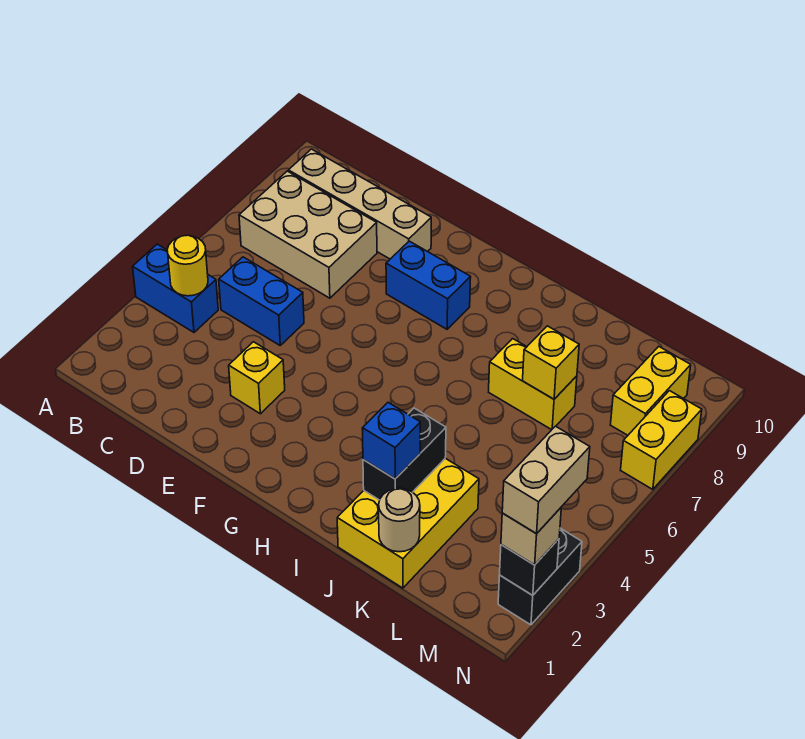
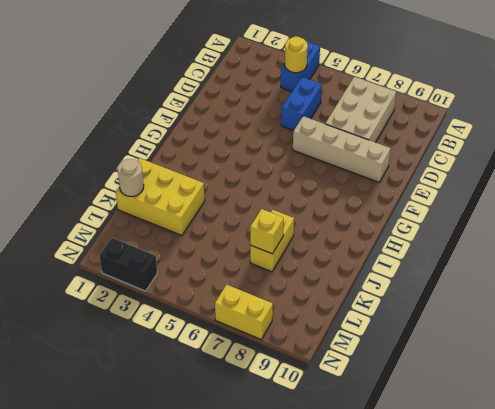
tan brick E6:E9 level 1 -> tan brick B9:E9 level 1
none -> yellow brick E3 level 1
none -> blue brick F8:G8 level 1
none -> yellow brick M8:M9 level 1

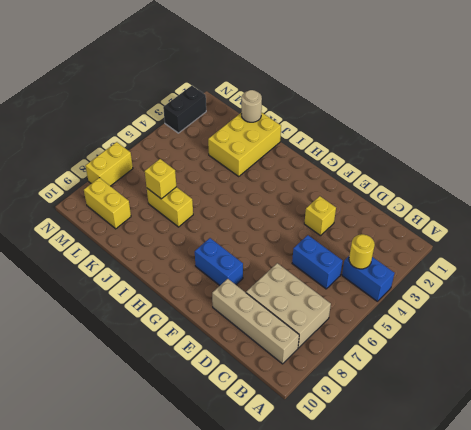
yellow brick L9:M9 level 1 -> yellow brick M8:M9 level 1
none -> black brick J2:J3 level 2
none -> black brick N2 level 2
none -> blue brick J2 level 3

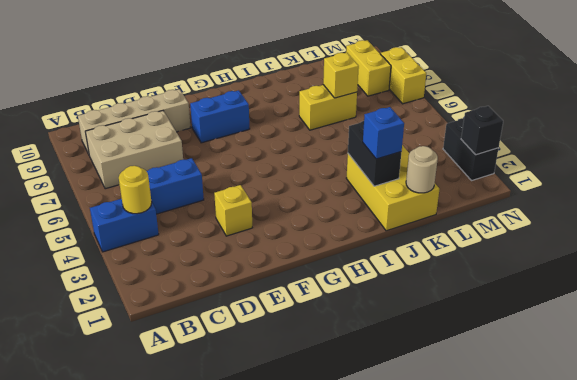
none -> tan brick N2 level 3
none -> tan brick N2:N3 level 4

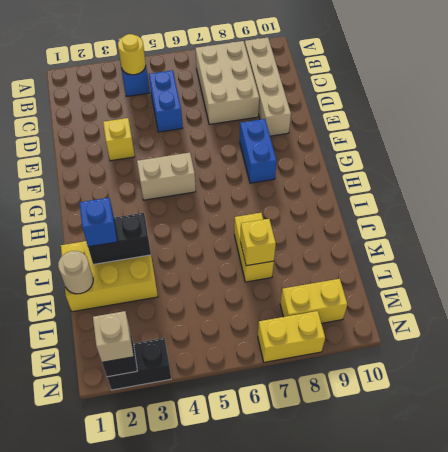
tan brick G4:G5 level 1 -> tan brick N2:N3 level 4

